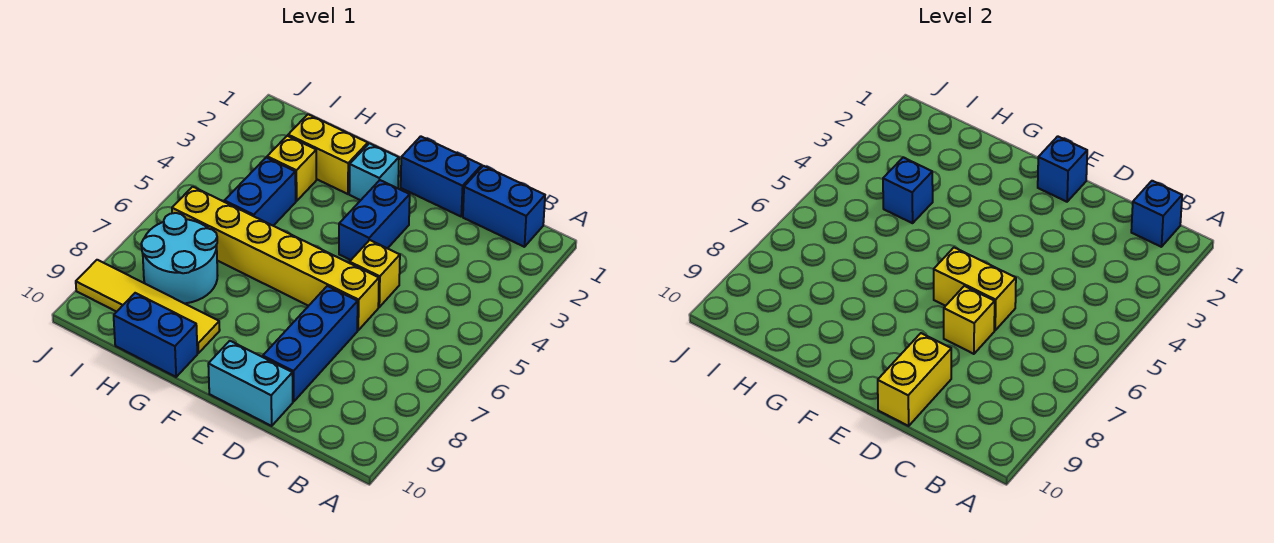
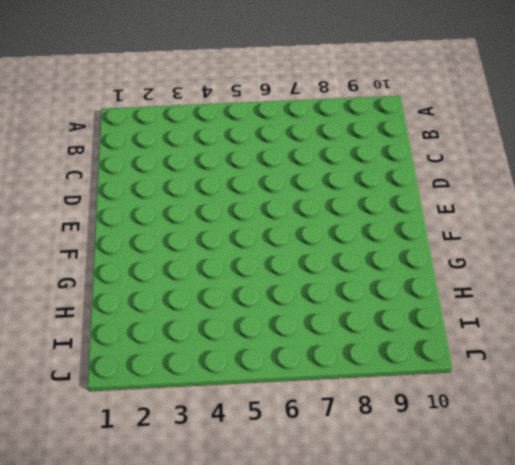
none -> blue brick B1:C1 level 1
none -> blue brick D1:E1 level 1
none -> yellow brick D5 level 1

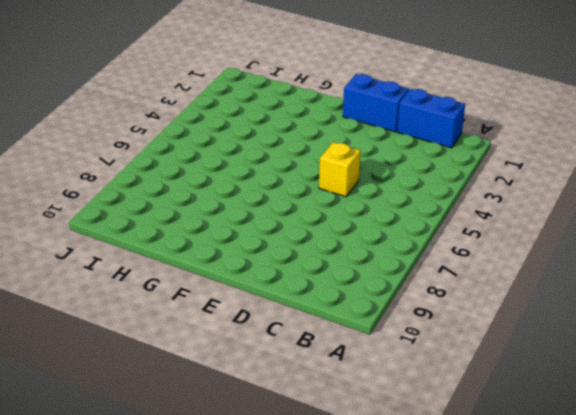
none -> yellow brick D6:I6 level 1
none -> blue brick D7:D9 level 1
none -> cyan brick D10:E10 level 1

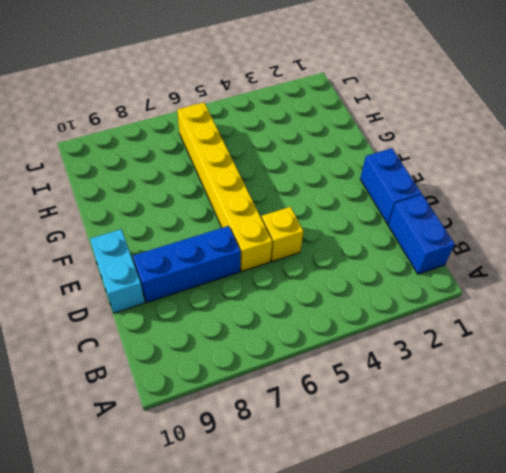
none -> blue brick E3:E4 level 1
none -> cyan brick F2 level 1
none -> yellow brick G2:H2 level 1

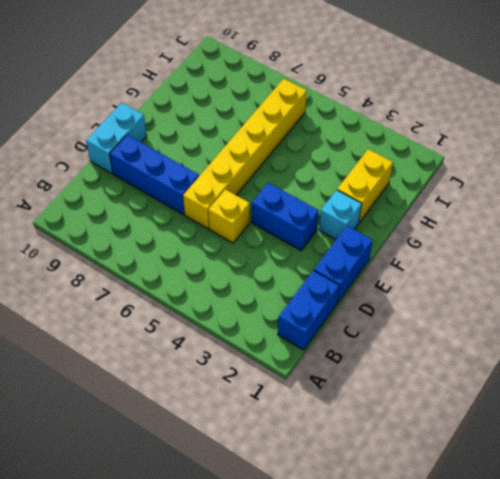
none -> yellow tile G9:J9 level 1
none -> blue brick G10:H10 level 1
none -> yellow brick H3 level 1

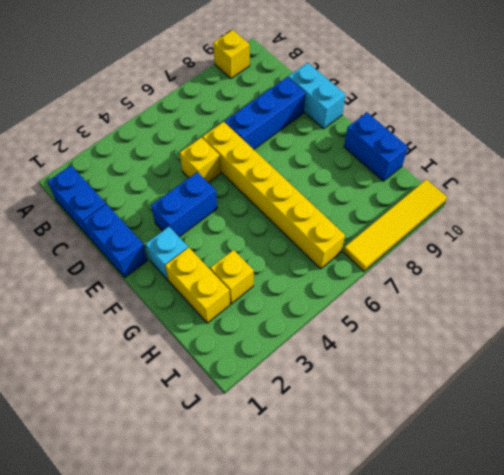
yellow brick A9 level 1 -> yellow brick D7 level 2
yellow tile J7:J10 level 1 -> yellow tile G9:J9 level 1
none -> blue brick H4:H5 level 1
none -> cyan round brick H7:I8 level 1
none -> blue brick B1 level 2

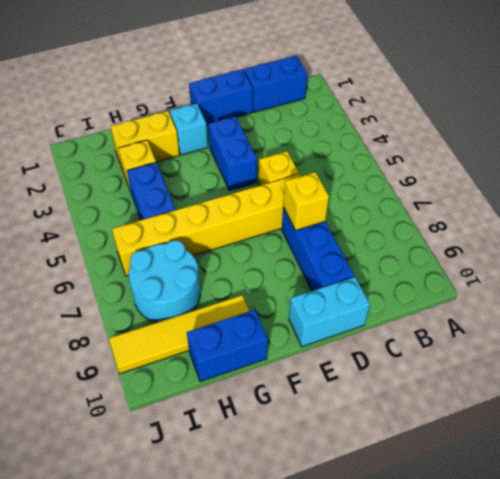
none -> blue brick B1 level 2
none -> yellow brick D6:E6 level 2
none -> yellow brick D9:D10 level 2

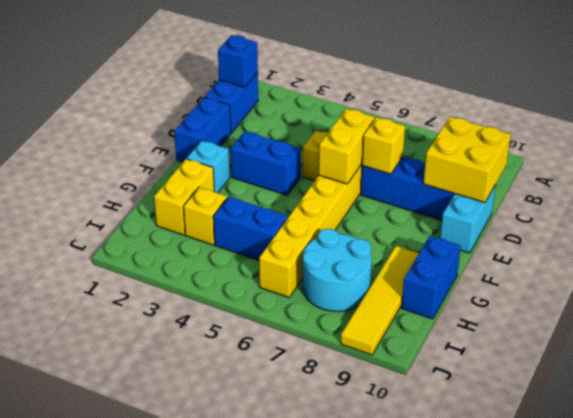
yellow brick C9:D10 level 2 -> yellow brick D9:D10 level 2
none -> blue brick E1 level 2
none -> blue brick H4 level 2

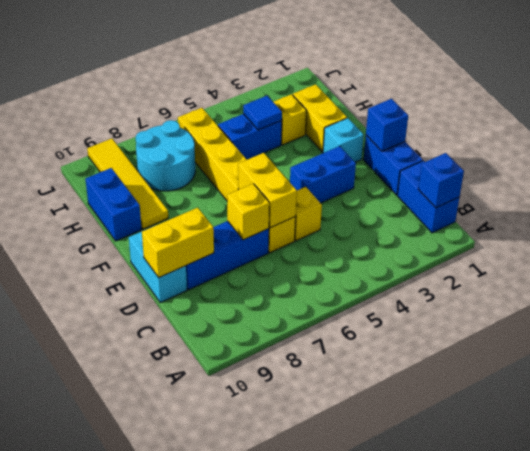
blue tile H4 level 2 -> blue brick H4 level 2

